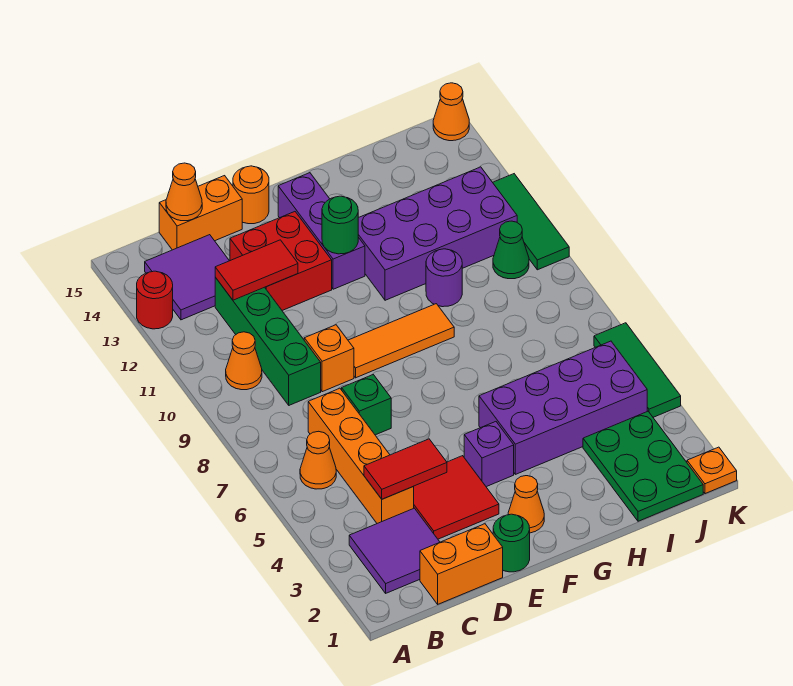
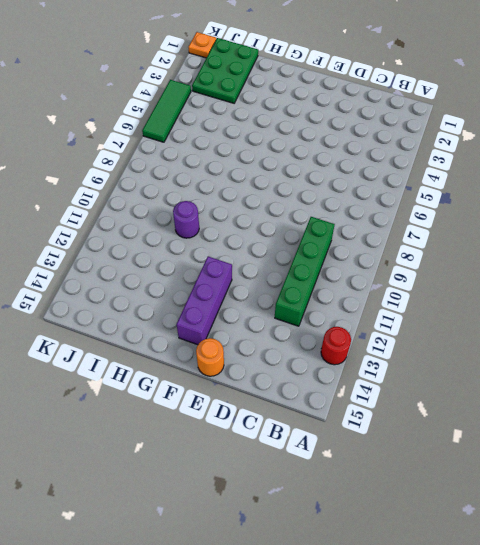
none -> purple tile B2:C3 level 1
none -> orange cone B6 level 1
none -> orange cone B10 level 1
none -> purple tile B13:C14 level 1

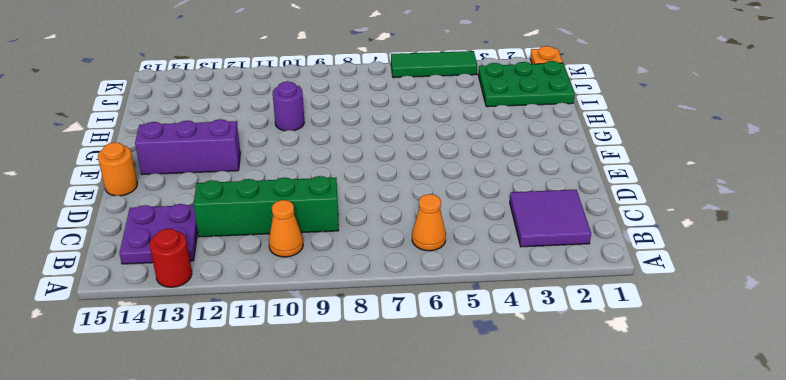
purple plate B13:C14 level 1 -> purple tile B13:C14 level 1
none -> orange brick C1:D1 level 1
none -> orange brick C4:C7 level 1
none -> orange brick C15:D15 level 1
none -> red tile D3:E4 level 1

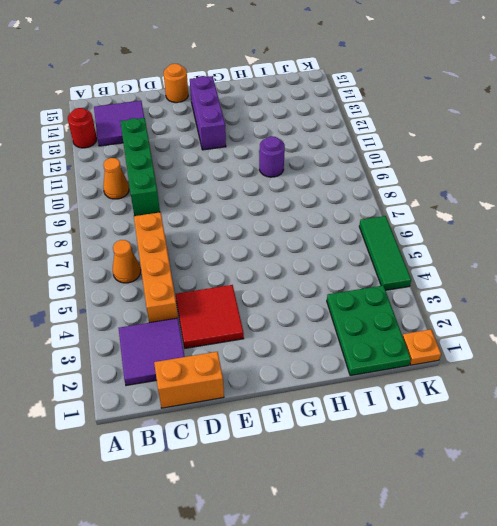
none -> orange brick C15:D15 level 1
none -> green brick D7 level 1
none -> orange brick D9 level 1
none -> red brick D12:E13 level 1

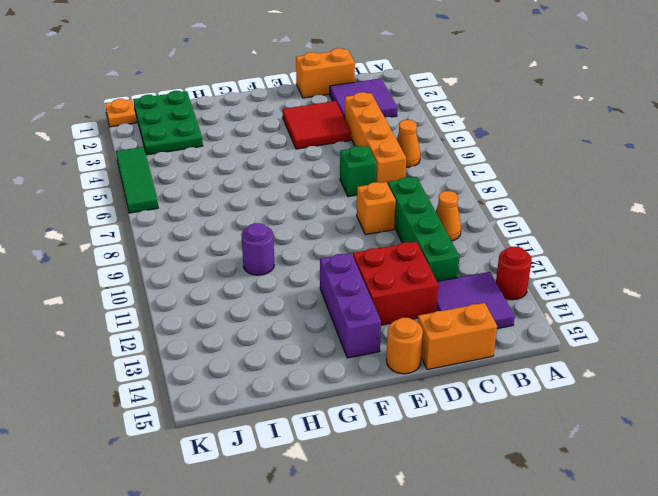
none -> green round brick E1 level 1
none -> orange tile E9:G9 level 1
none -> orange cone F2 level 1
none -> purple brick F4 level 1

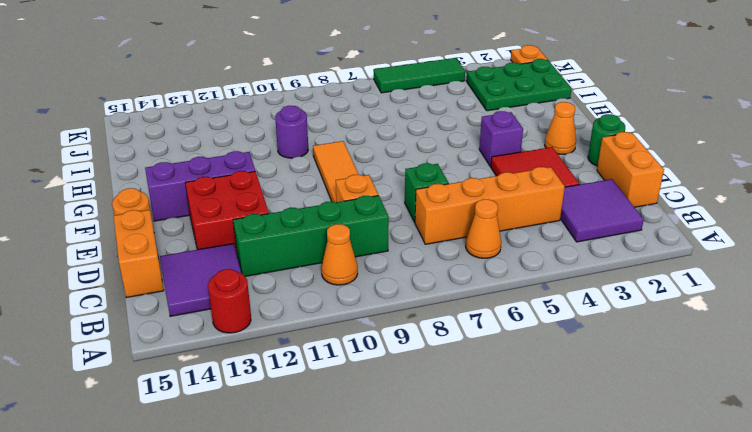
none -> purple brick G4:J5 level 1
none -> purple brick G11:J12 level 1
none -> green cone J10 level 1
none -> green tile K10:K12 level 1

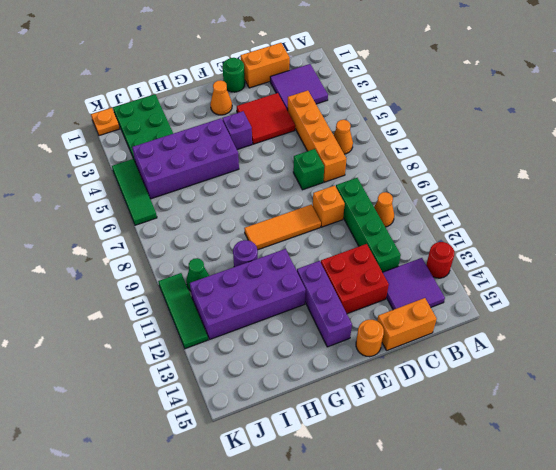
none -> orange cone K15 level 1
none -> red tile C4:D4 level 2
none -> red tile C12:D12 level 2
none -> orange cone C15 level 2

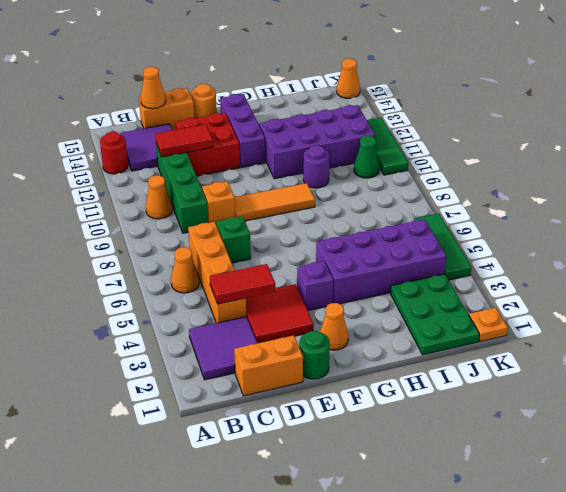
none -> green round brick F12 level 2

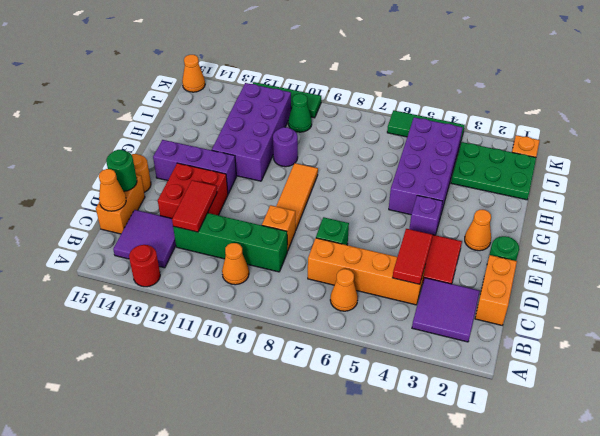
green round brick D15 level 2 -> green round brick F12 level 2

